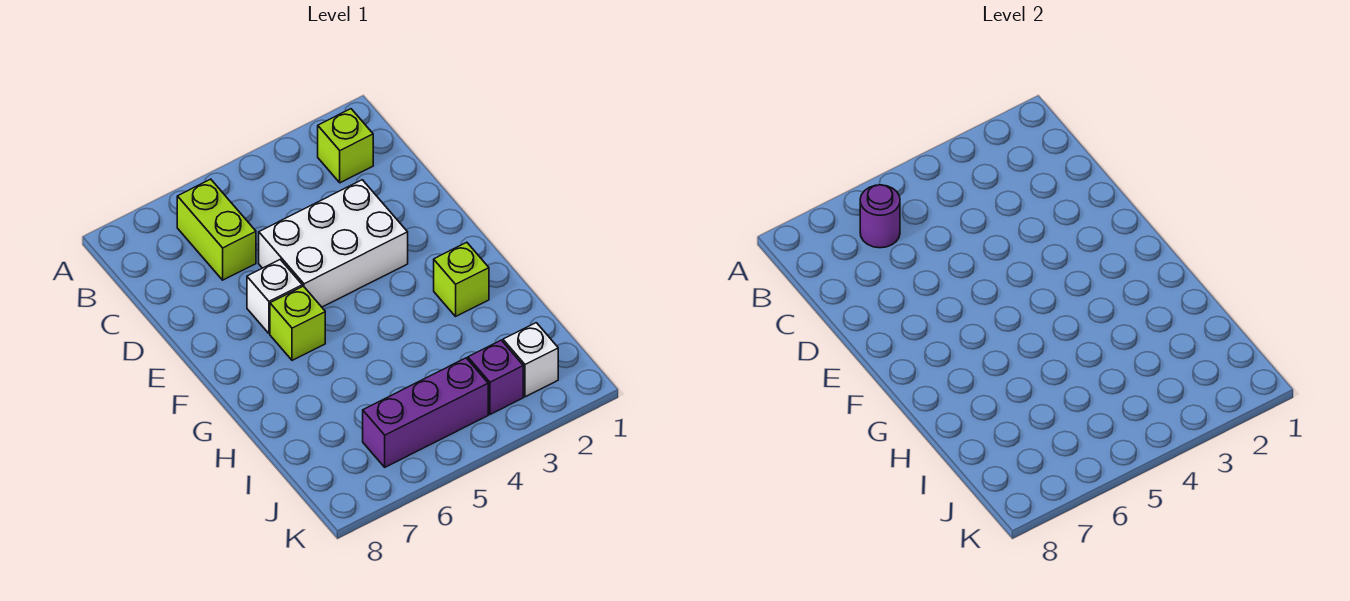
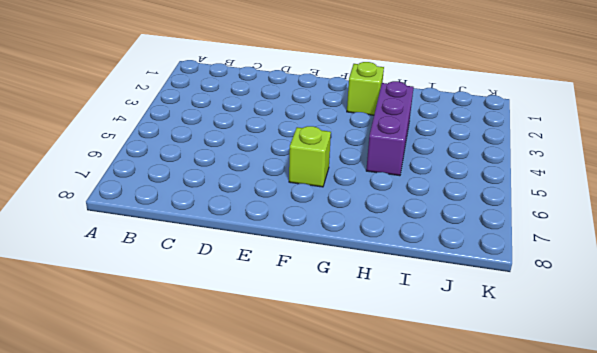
purple brick H3:H5 level 1 -> purple brick J4:J6 level 1
none -> lime brick B2 level 1
none -> lime brick B6:C6 level 1

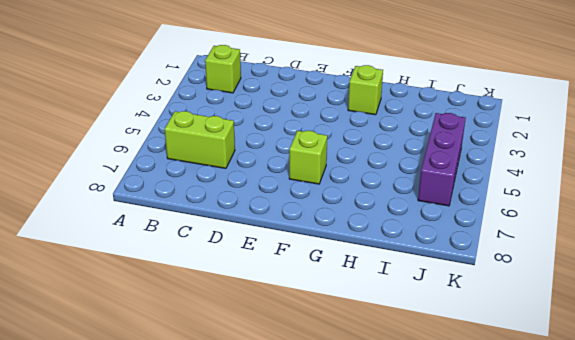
none -> white brick D3:E5 level 1
none -> white brick E6 level 1

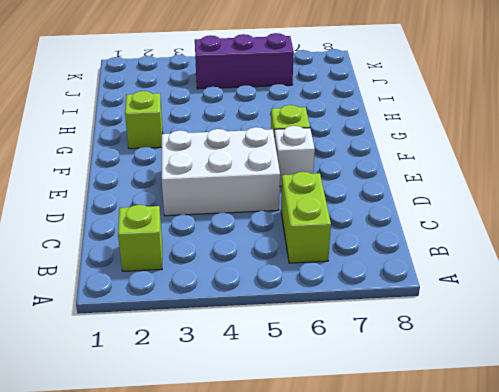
none -> white brick J2 level 1
none -> purple brick J3 level 1

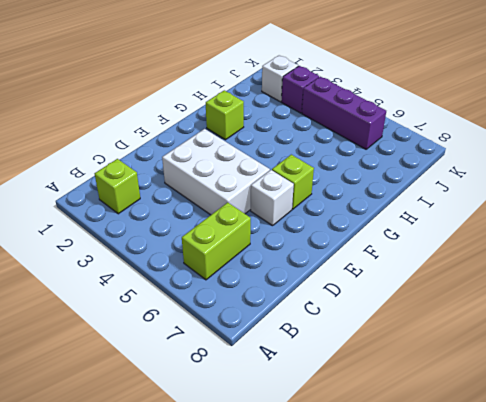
none -> purple round brick B6 level 2

